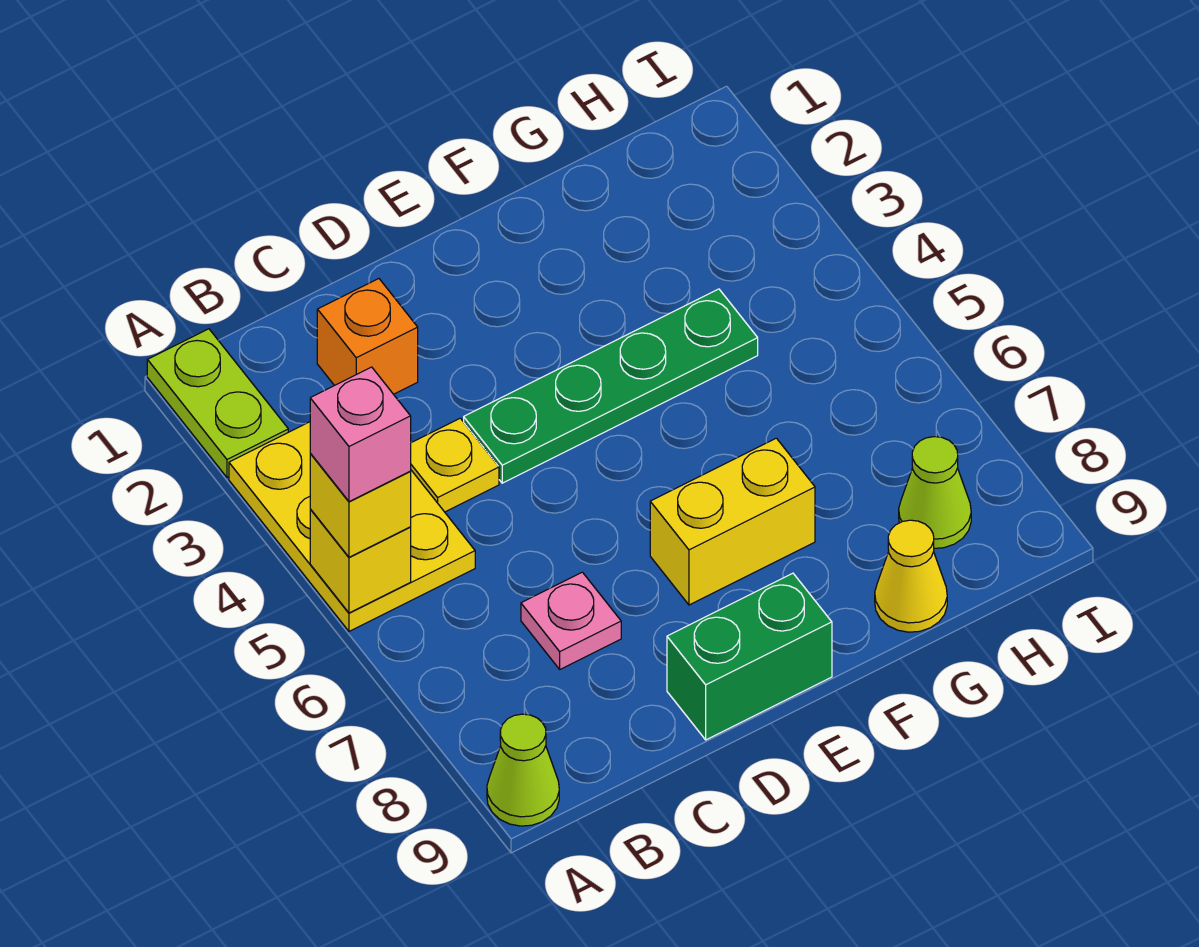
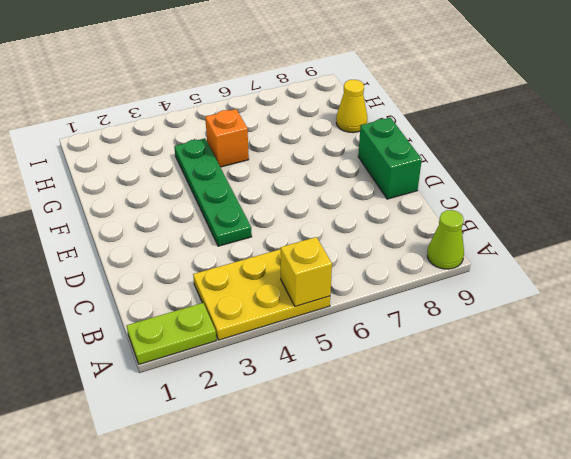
orange brick G5 level 1 -> orange brick C2 level 1
none -> yellow plate C4 level 1
none -> pink plate C7 level 1
none -> yellow brick E7:F7 level 1

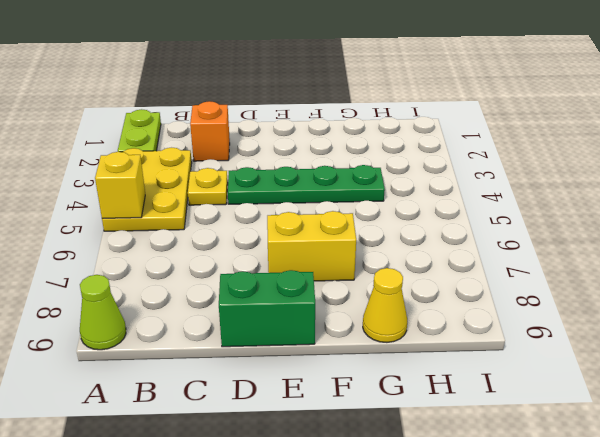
none -> pink plate C7 level 1
none -> lime cone H8 level 1
none -> yellow brick A5 level 3

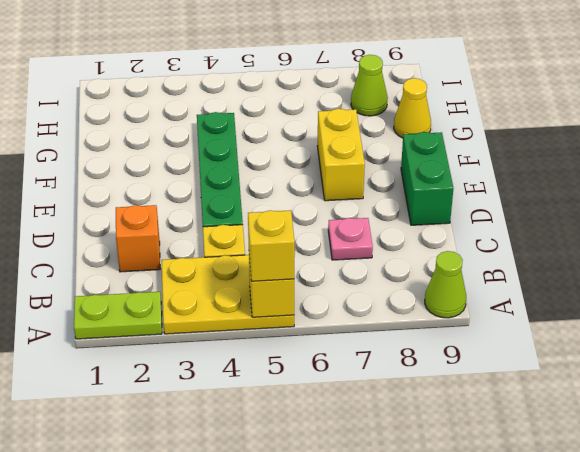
none -> pink brick A5 level 4

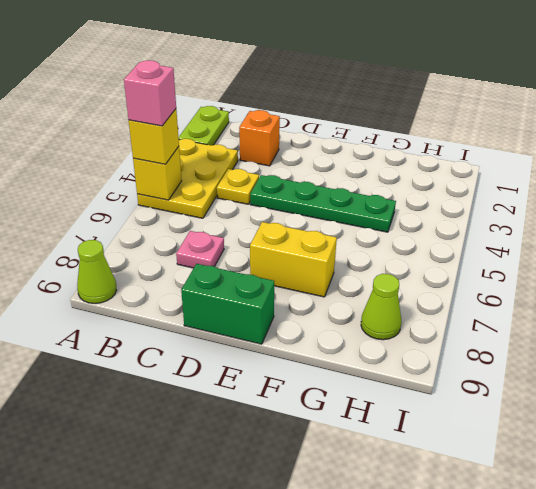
none -> yellow cone G9 level 1

